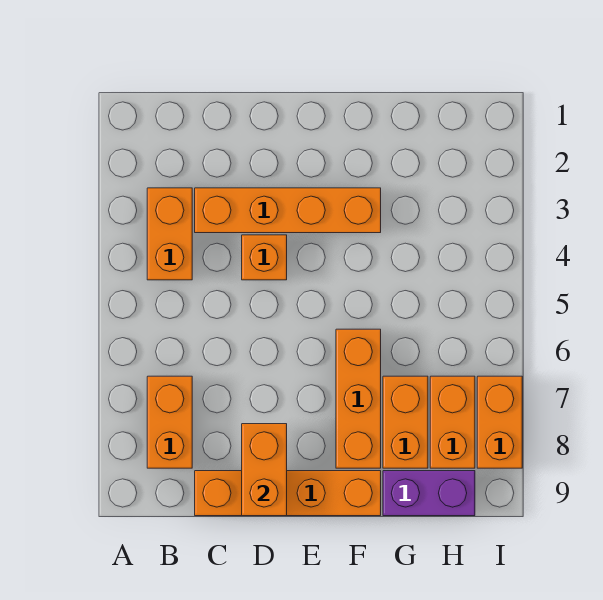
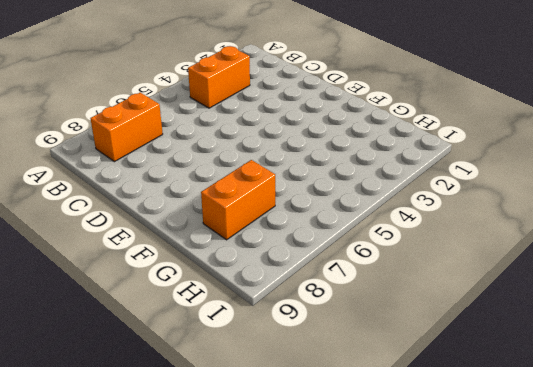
none -> orange brick C3:F3 level 1
none -> orange brick C9:F9 level 1

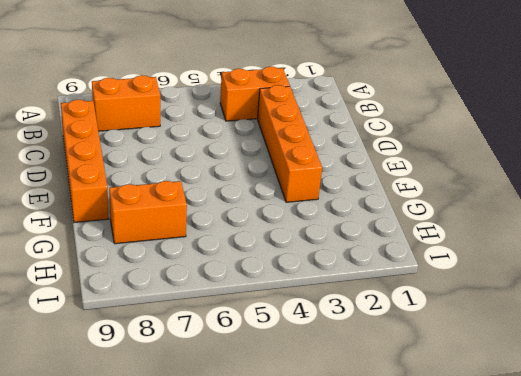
none -> orange brick D4 level 1
none -> orange brick F6:F8 level 1

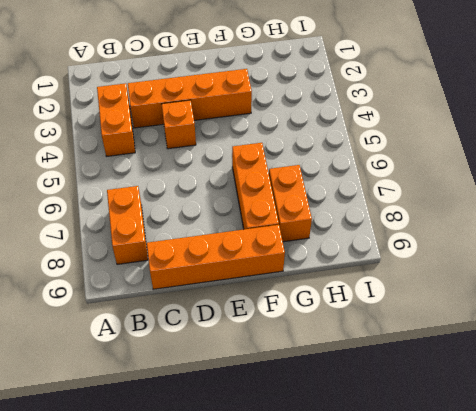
none -> purple brick G9:H9 level 1
none -> orange brick H7:H8 level 1

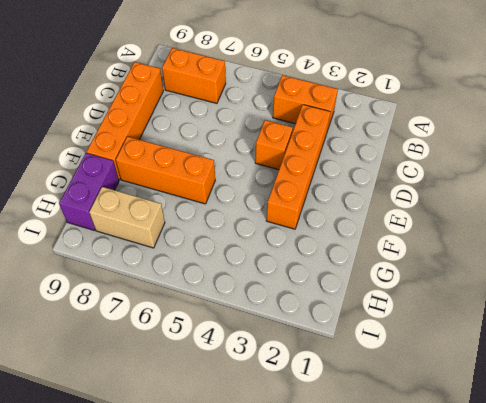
tan brick H7:H8 level 1 -> orange brick H7:H8 level 1
none -> orange brick G7:G8 level 1
none -> orange brick I7:I8 level 1

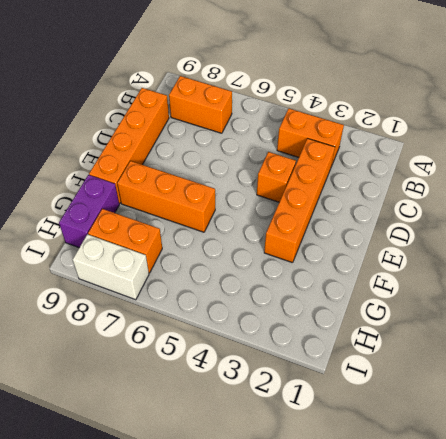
white brick I7:I8 level 1 -> orange brick I7:I8 level 1
none -> orange brick G7:G8 level 1
none -> orange brick D8:D9 level 2

